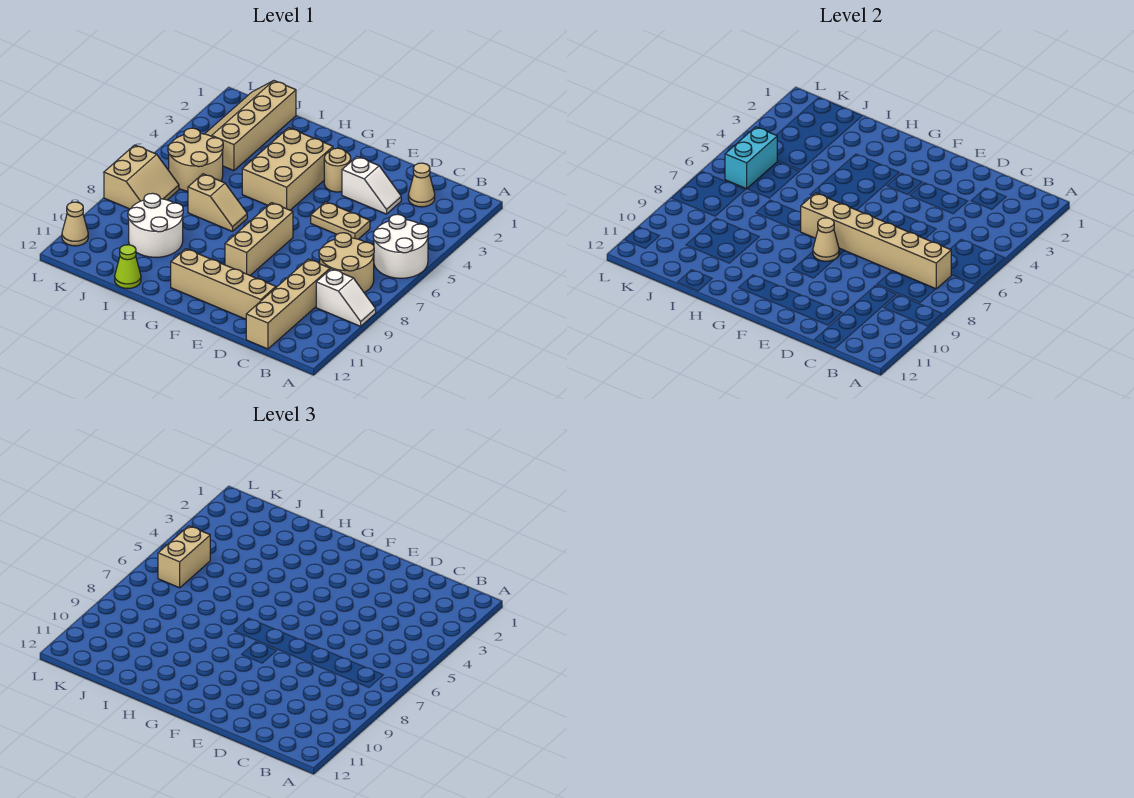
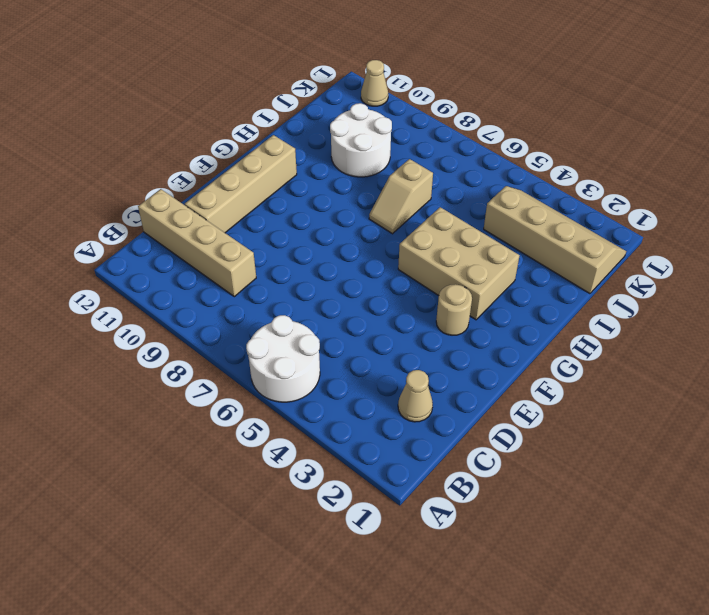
none -> white slope A9:B9 level 1 top B
none -> tan round brick B7:C8 level 1
none -> white slope D3:E3 level 1 top E

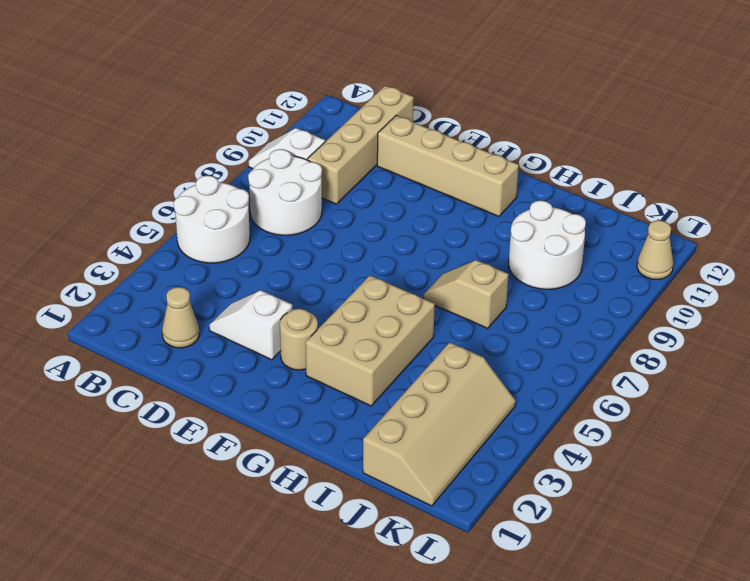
white round brick B7:C8 level 1 -> tan round brick B7:C8 level 1
none -> tan plate D5:E5 level 1
none -> tan brick F7:F9 level 1
none -> lime cone I12 level 1

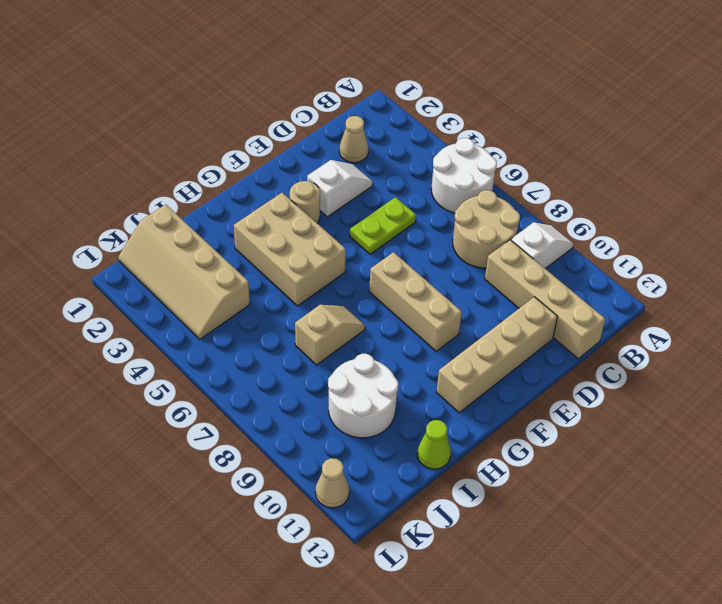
lime plate D5:E5 level 1 -> tan plate D5:E5 level 1
none -> tan round brick J5:K6 level 1
none -> tan slope K7:L8 level 1 top L
none -> tan brick B7:G7 level 2

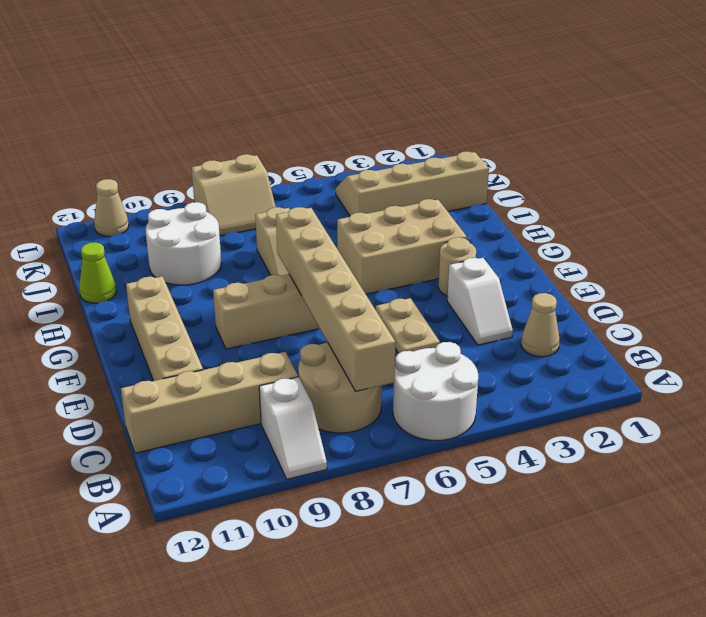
none -> tan round brick J5:K6 level 1
none -> tan cone F8 level 2
none -> cyan brick K5:K6 level 2

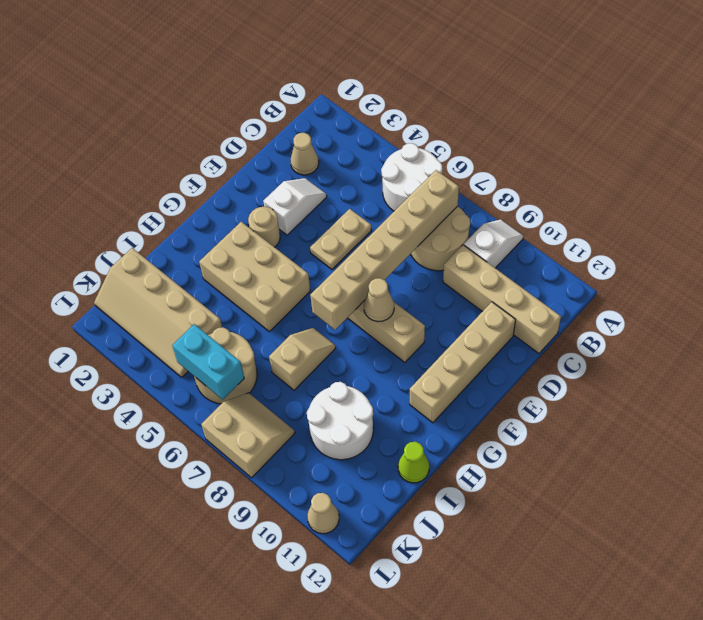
none -> tan brick K5:K6 level 3

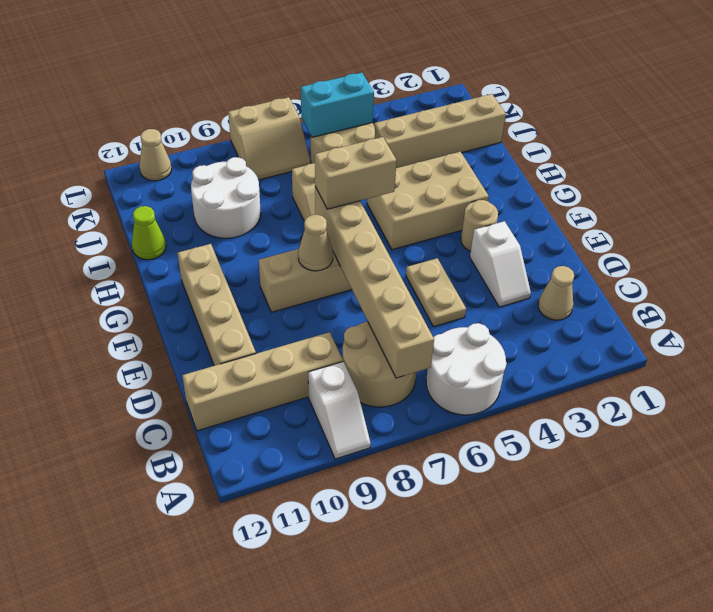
tan brick G6:G7 level 3 -> tan brick K5:K6 level 3

